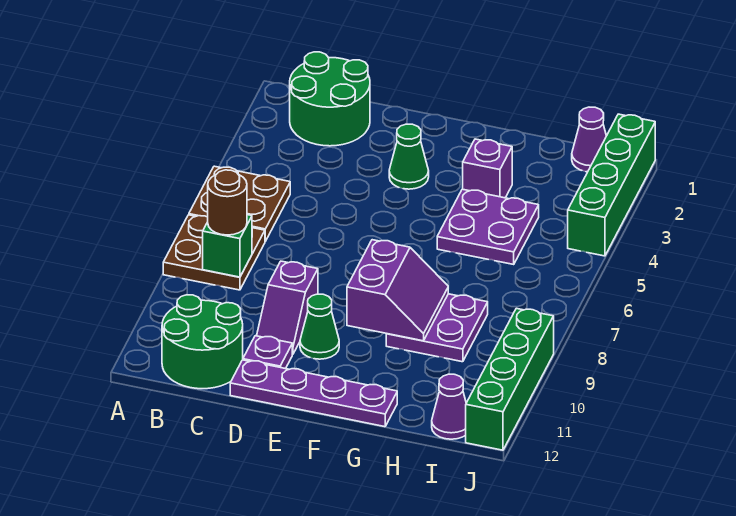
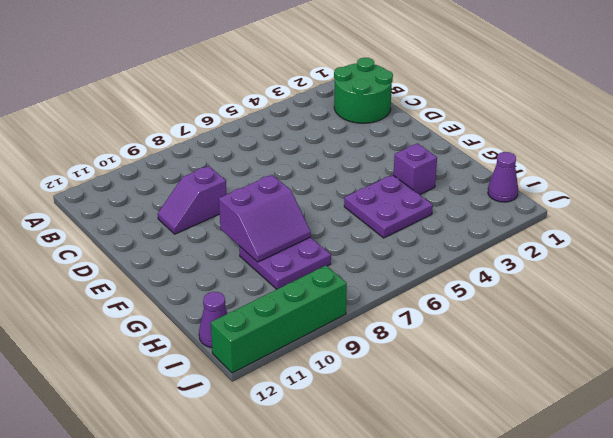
none -> brown plate A5:B6 level 1
none -> brown plate A7:B8 level 1
none -> green round brick B11:C12 level 1

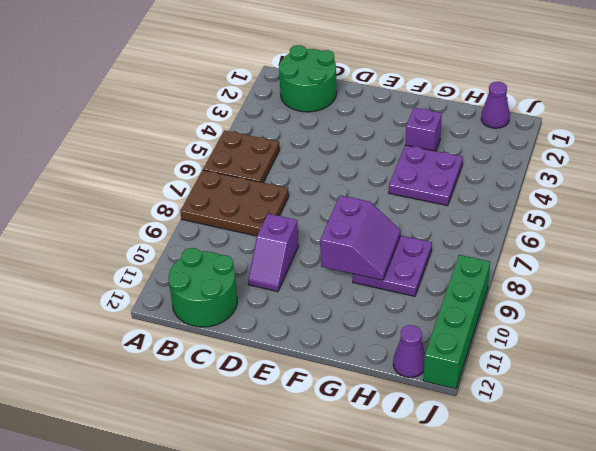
brown plate A7:C8 level 1 -> brown plate A7:B8 level 1
none -> purple plate D11 level 1
none -> purple plate D12:G12 level 1
none -> green cone E3 level 1

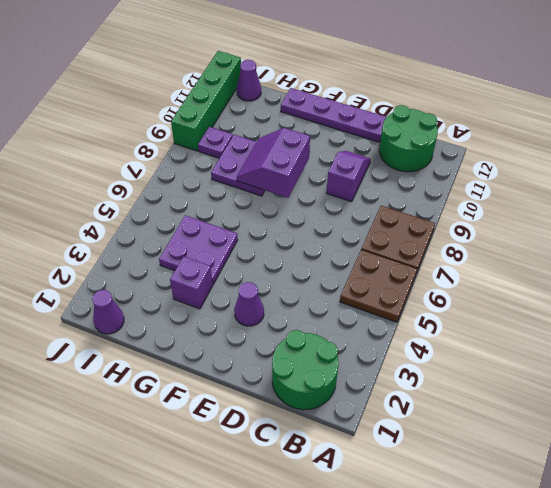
purple cone E3 level 1 -> green cone E3 level 1
purple plate I9 level 1 -> purple plate D11 level 1
none -> green cone E10 level 1
none -> green brick J1:J4 level 1
none -> green brick B8 level 2

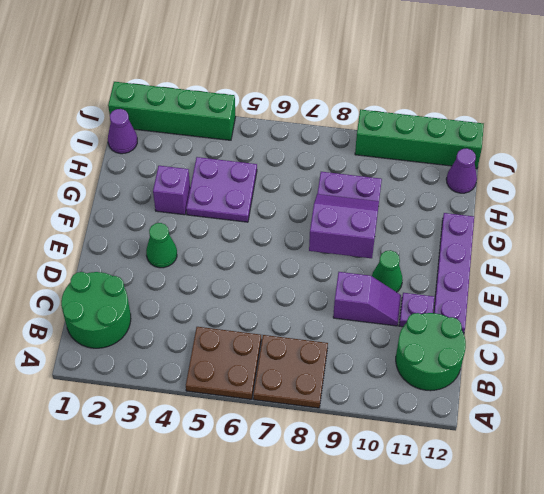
none -> green brick B8 level 2
none -> brown round brick B8 level 3

